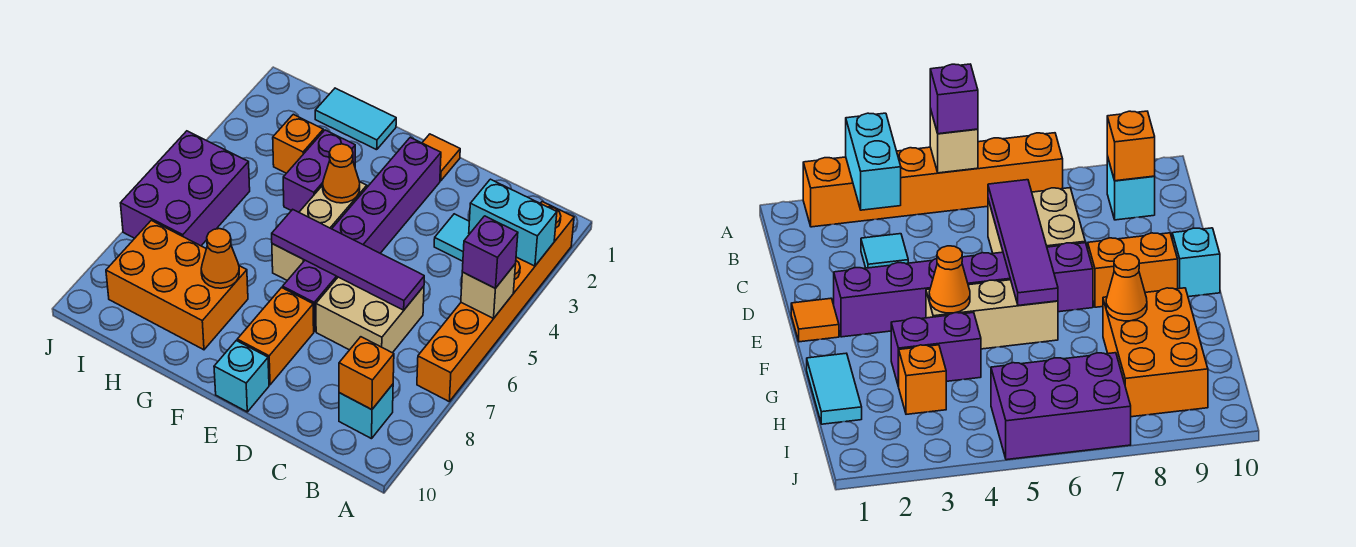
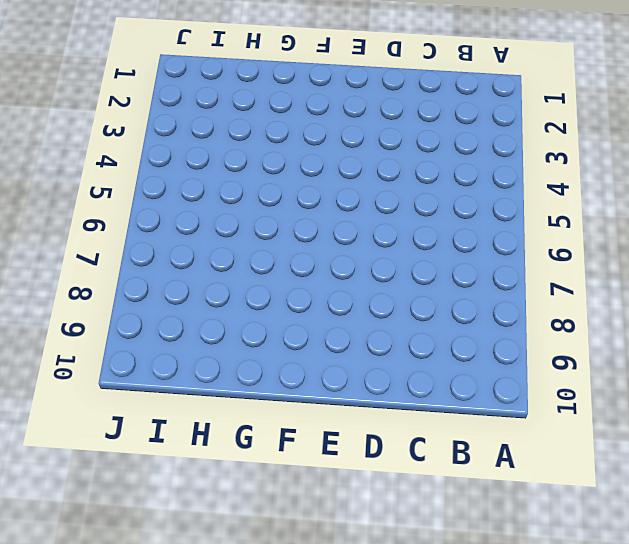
none -> orange brick A2:A7 level 1
none -> cyan brick B9 level 1
none -> cyan tile C3 level 1

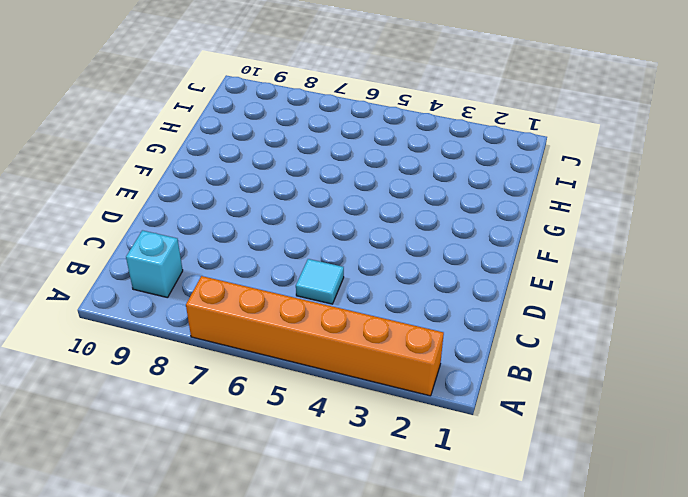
cyan tile C5 level 1 -> cyan tile C3 level 1
none -> tan brick C6:D7 level 1
none -> orange tile E1 level 1
none -> purple brick E2:E7 level 1

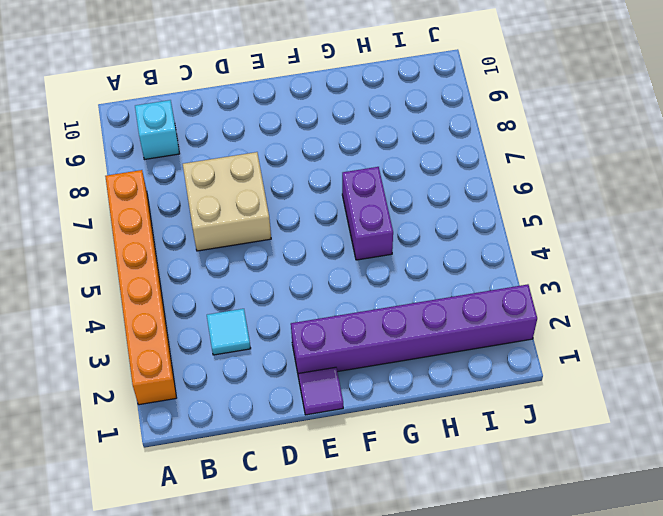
purple tile E1 level 1 -> orange tile E1 level 1
purple brick E2:J2 level 1 -> purple brick E2:E7 level 1
purple brick G5:G6 level 1 -> purple brick G3:G4 level 1
none -> orange brick E8:E9 level 1
none -> cyan brick E10 level 1
none -> tan brick F4:F6 level 1

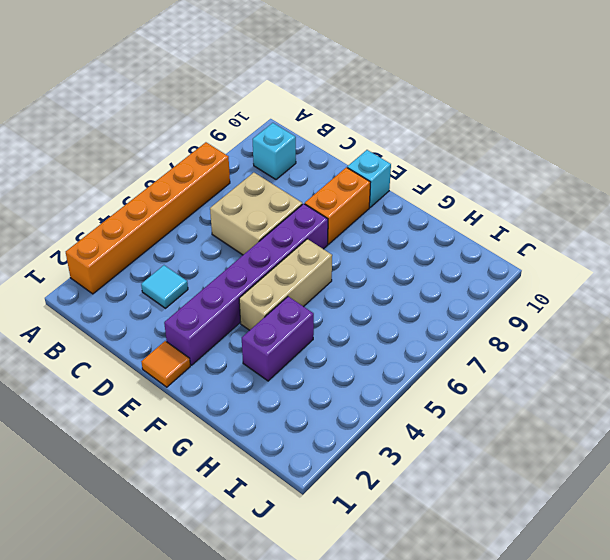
none -> cyan tile G1:H1 level 1
none -> orange brick G8:I9 level 1
none -> orange brick H3 level 1

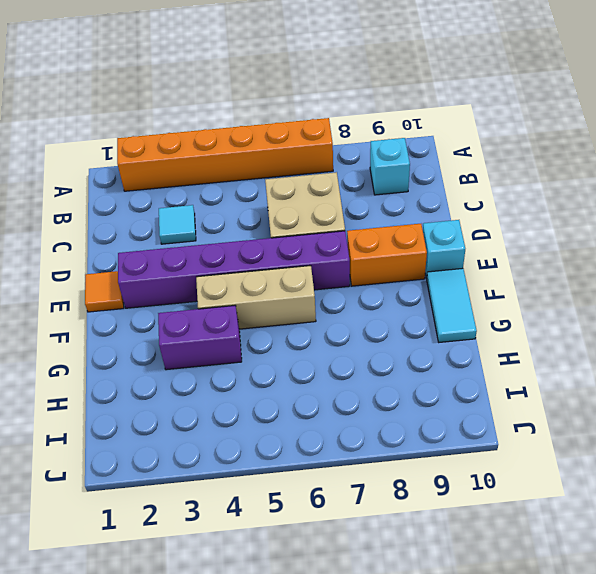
cyan tile F10:G10 level 1 -> cyan tile G1:H1 level 1
none -> orange brick G8:I9 level 1
none -> orange brick H3 level 1
none -> purple brick I5:J7 level 1

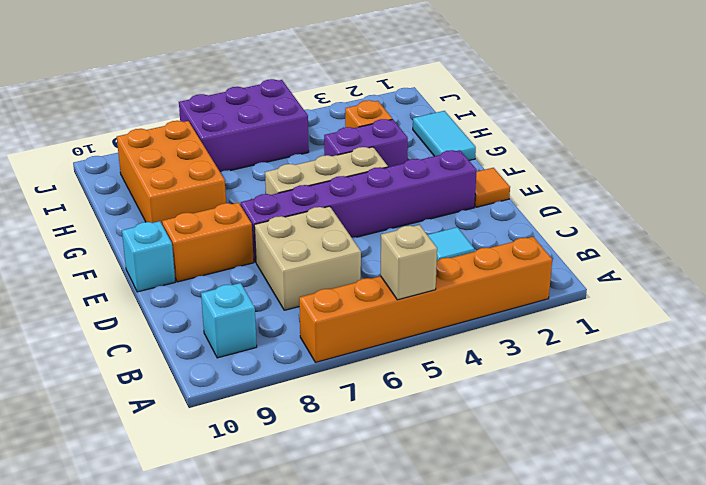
none -> cyan brick A3:B3 level 2
none -> orange brick B9 level 2
none -> purple tile C6:F6 level 2

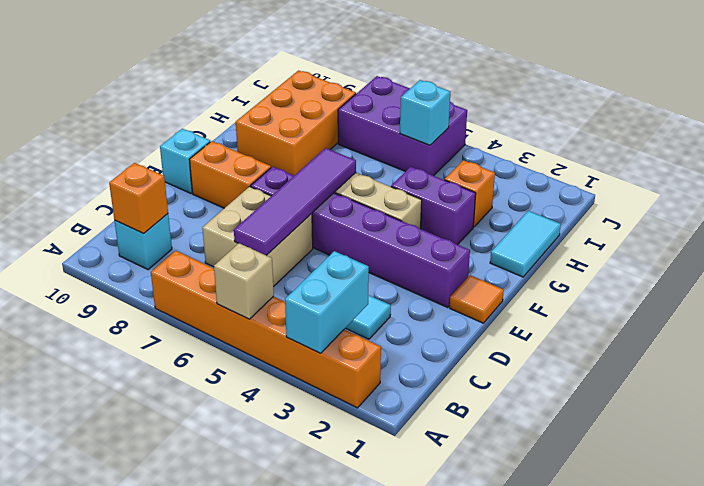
cyan brick I5 level 2 -> none
none -> orange cone F4 level 2
none -> orange cone G8 level 2
none -> purple brick A5 level 3

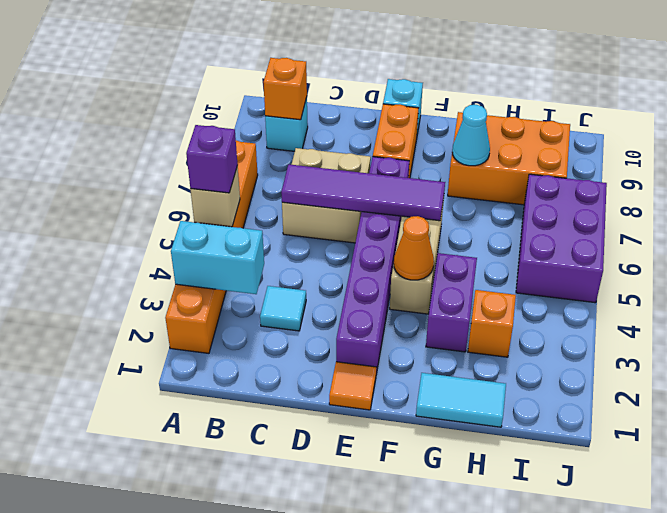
cyan cone G8 level 2 -> orange cone G8 level 2

